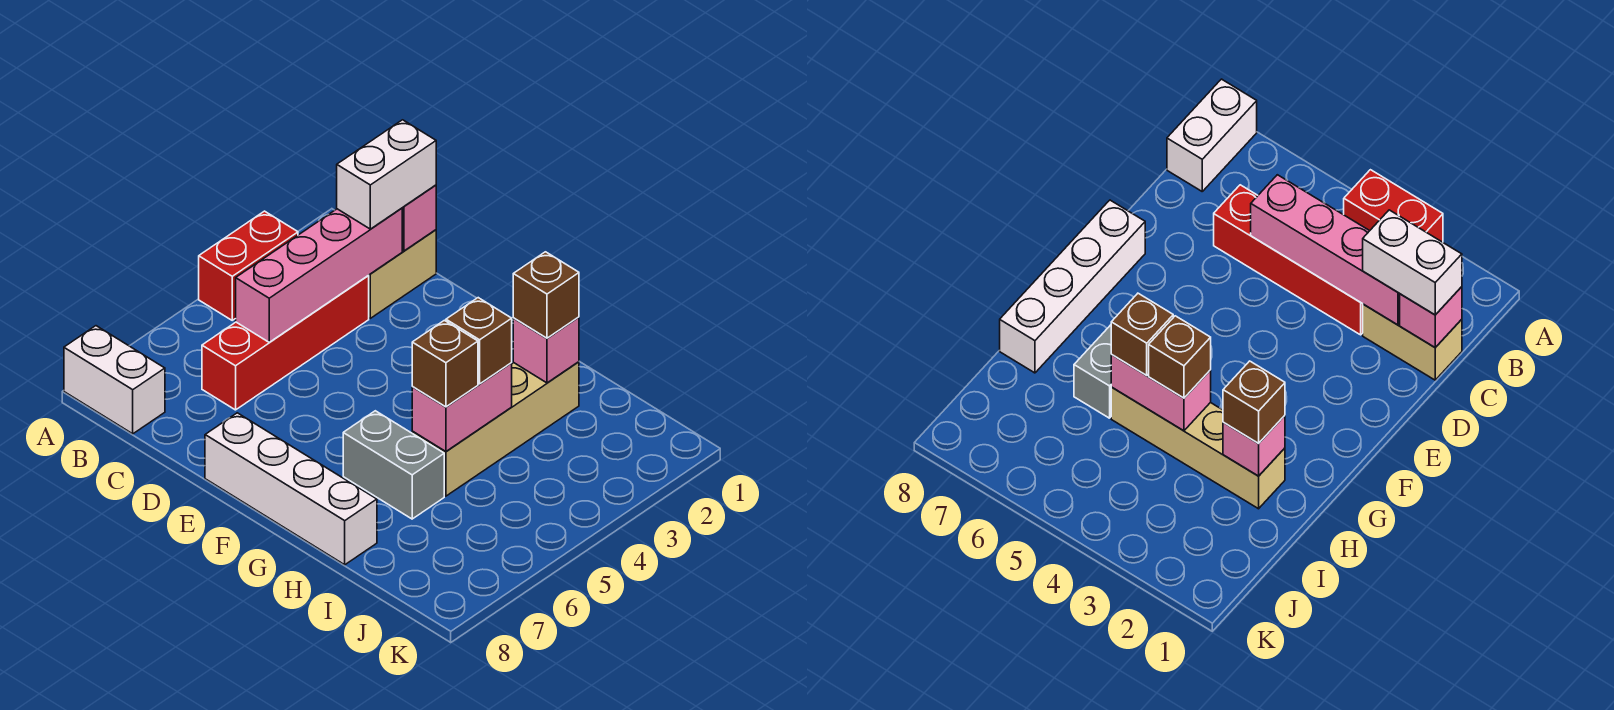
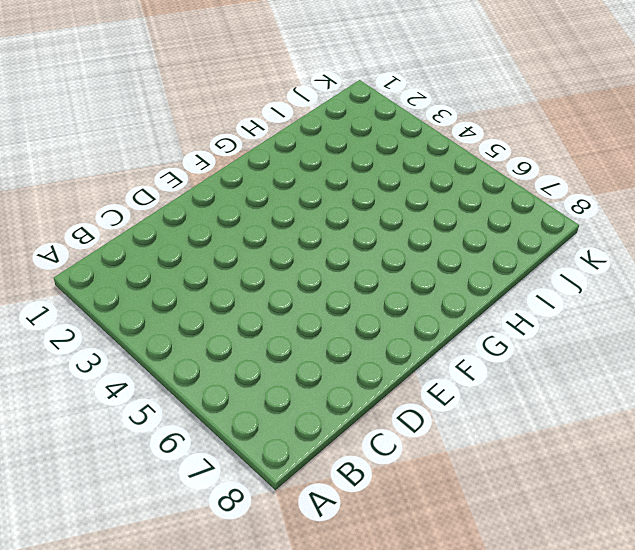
none -> red brick A3:A4 level 1
none -> white brick A8:B8 level 1
none -> tan brick C1:C2 level 1

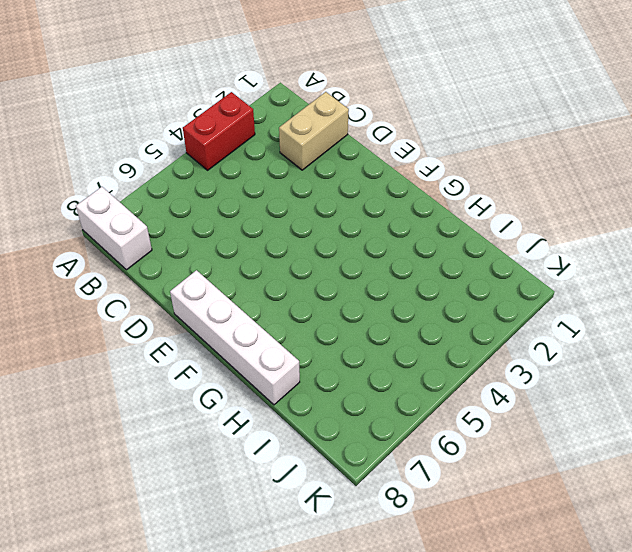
none -> red brick C3:C6 level 1
none -> grey brick G6:H6 level 1
none -> tan brick H2:H5 level 1

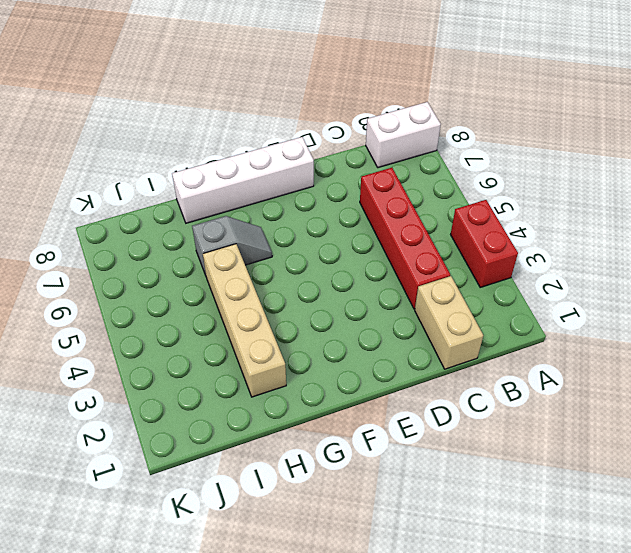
grey slope G6:H6 level 1 top H -> grey brick G6:H6 level 1
none -> pink brick C1 level 2
none -> pink brick C2:C5 level 2
none -> pink brick H2 level 2

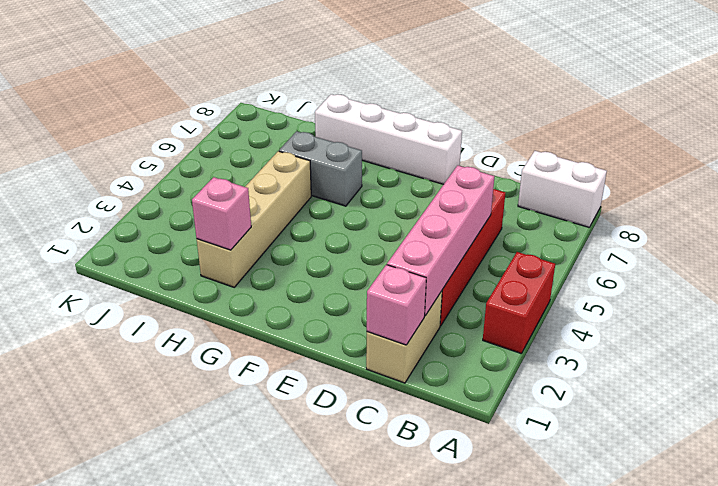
none -> pink brick H4:H5 level 2
none -> white brick C1:C2 level 3
none -> brown brick H2 level 3

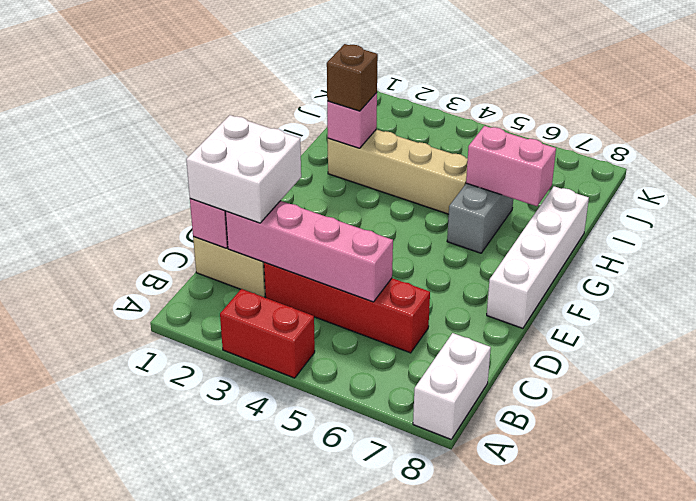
white brick C1:D2 level 3 -> white brick C1:C2 level 3
pink brick H6:H7 level 2 -> pink brick H4:H5 level 2
none -> brown brick H4 level 3
none -> brown brick H5 level 3

